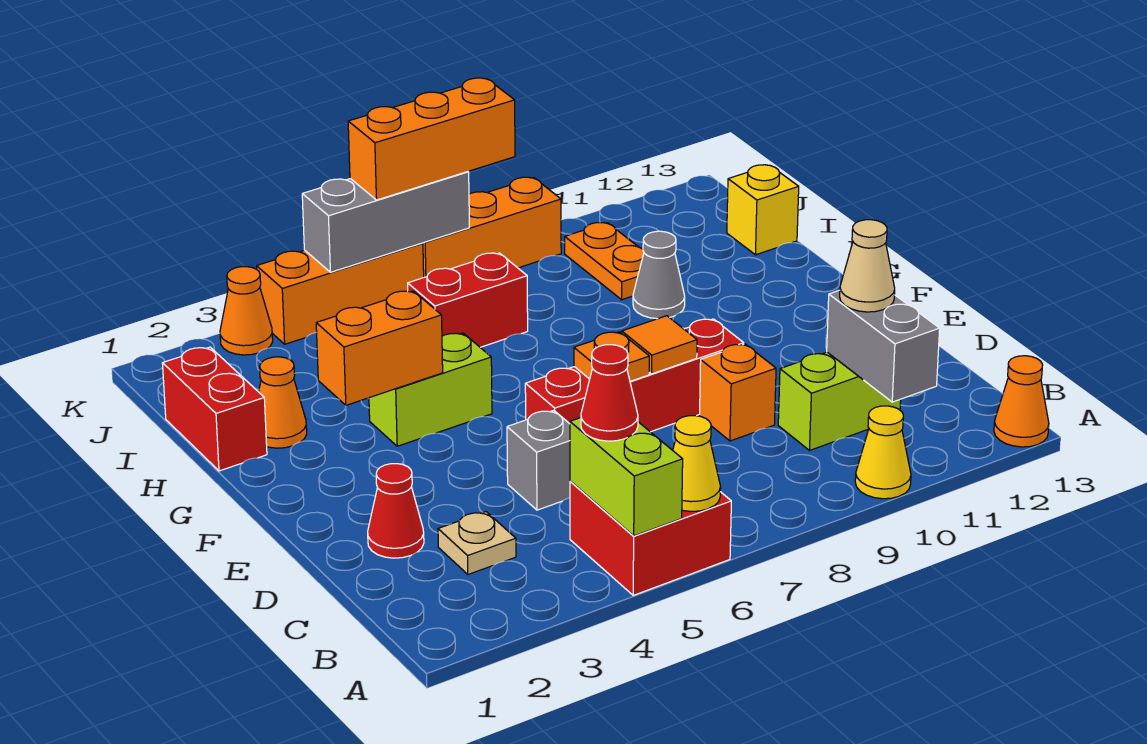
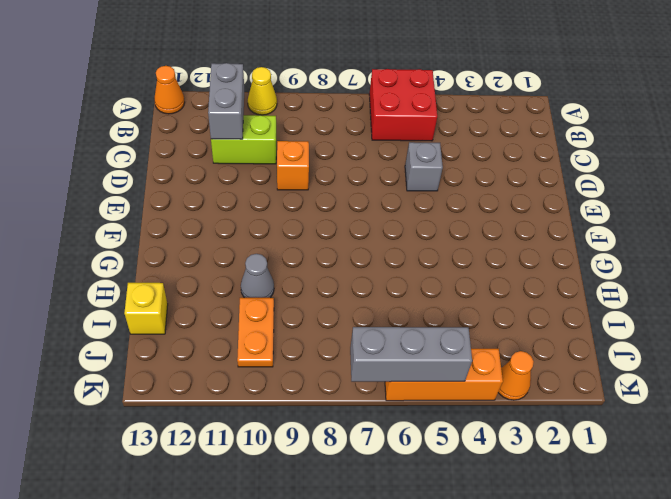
none -> tan plate C3 level 1
none -> red cone D2 level 1
none -> red brick E6:E9 level 1

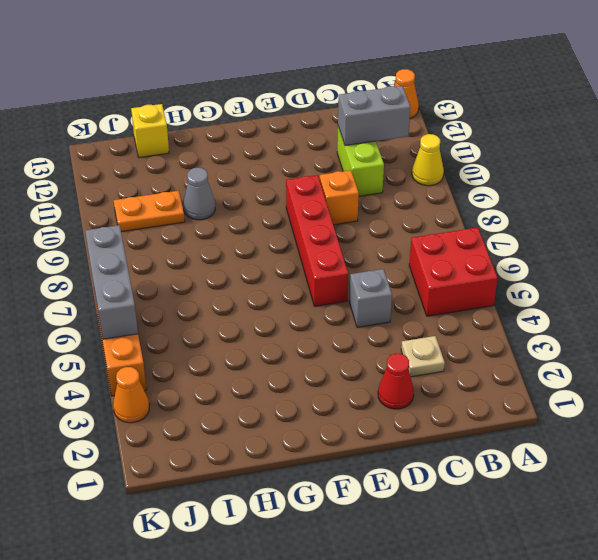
none -> lime brick G4:G5 level 1
none -> red brick H1:I1 level 1
none -> orange cone H2 level 1

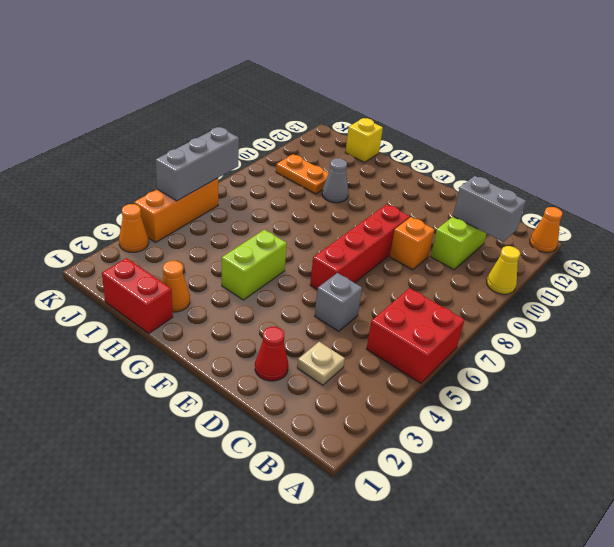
none -> red brick I6:I7 level 1
none -> orange brick K7:K9 level 1
none -> lime brick A5:B5 level 2

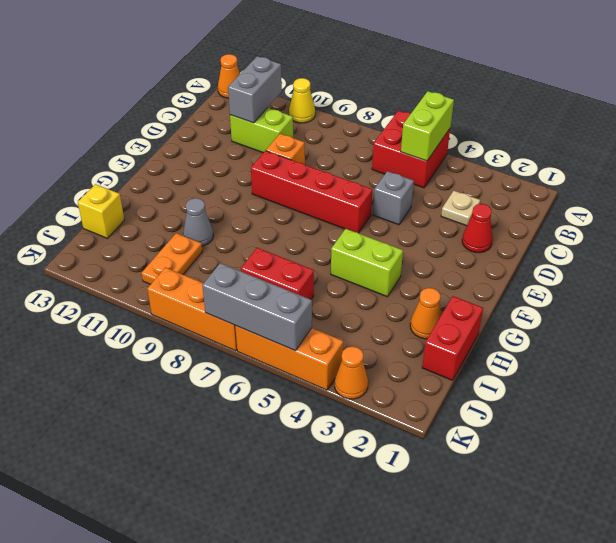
none -> yellow cone A6 level 2
none -> orange plate E7 level 2
none -> orange tile E8 level 2

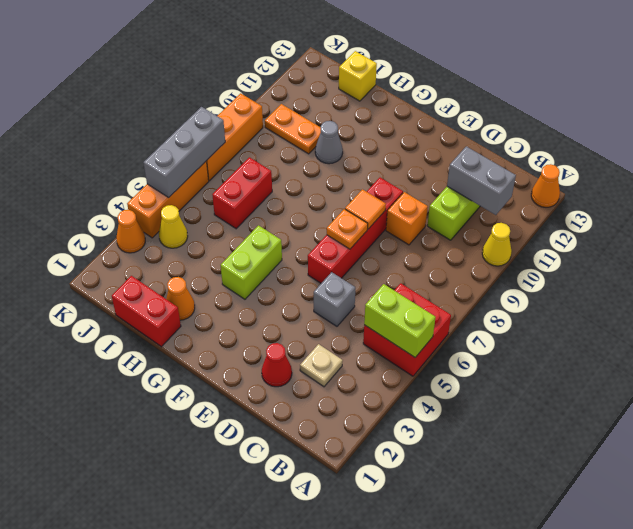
yellow cone J4 level 1 -> yellow cone A6 level 2
none -> orange brick G3:G4 level 2
none -> red cone B5 level 3
none -> tan cone C11 level 3

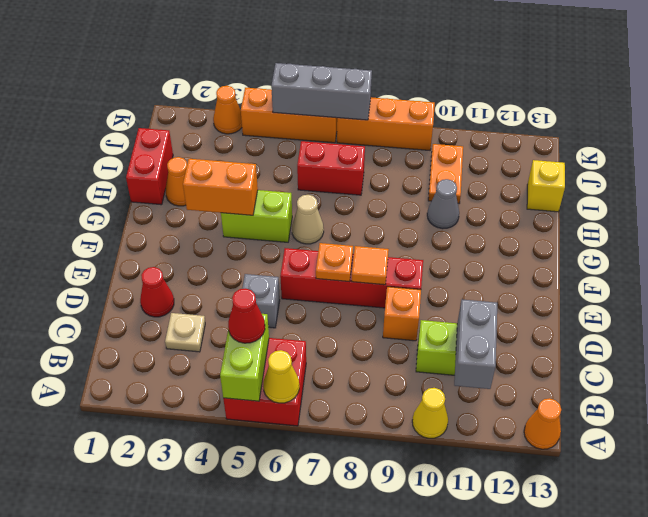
tan cone G6 level 1 -> tan cone C11 level 3
none -> orange brick K6:K8 level 3

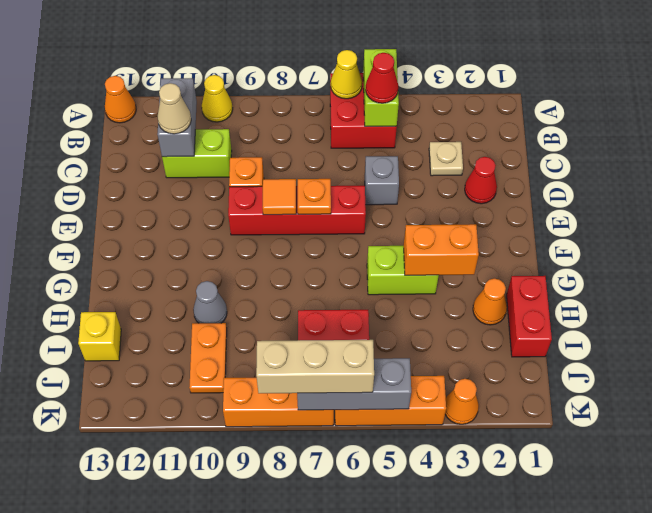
tan brick K6:K8 level 3 -> orange brick K6:K8 level 3

